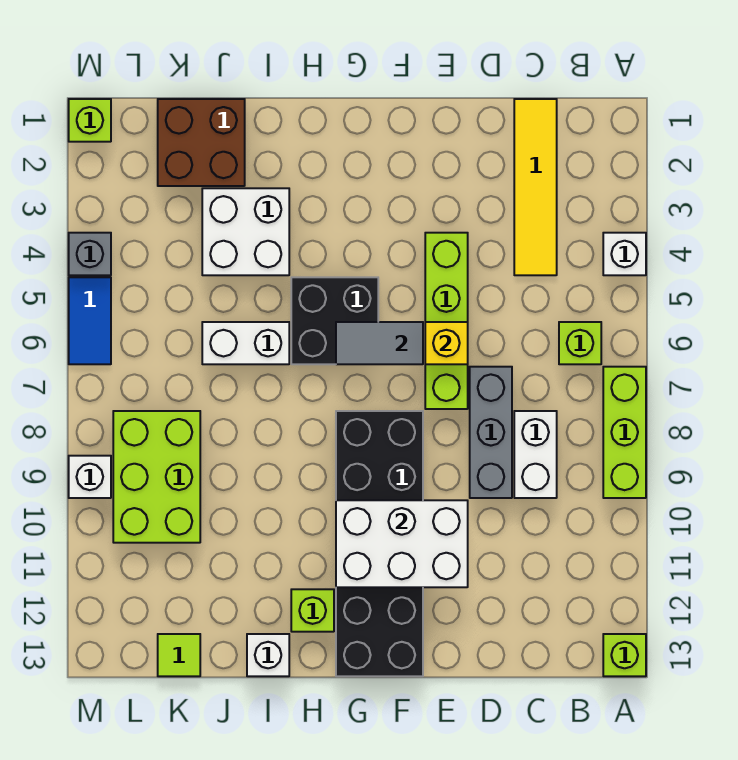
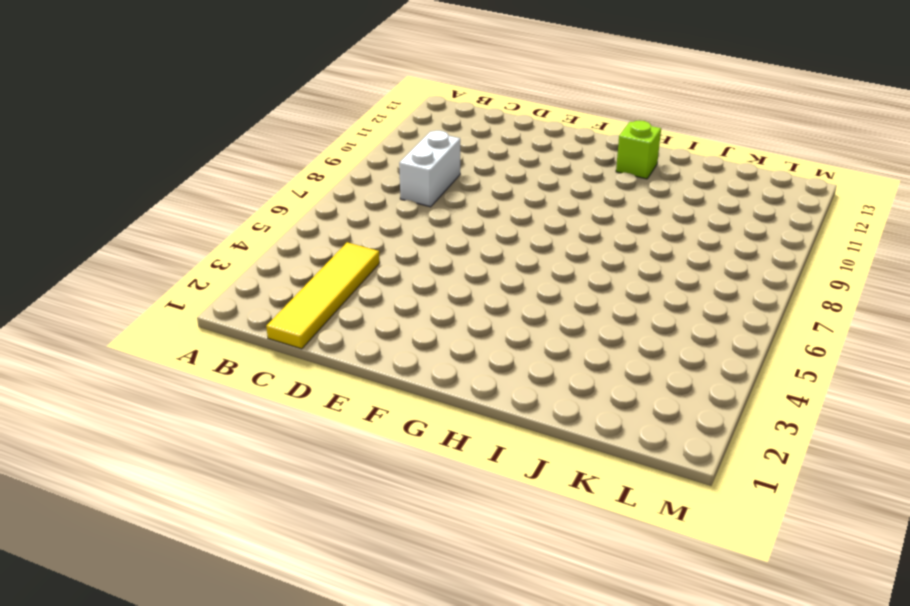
none -> white brick A4 level 1
none -> lime brick A7:A9 level 1
none -> lime brick A13 level 1

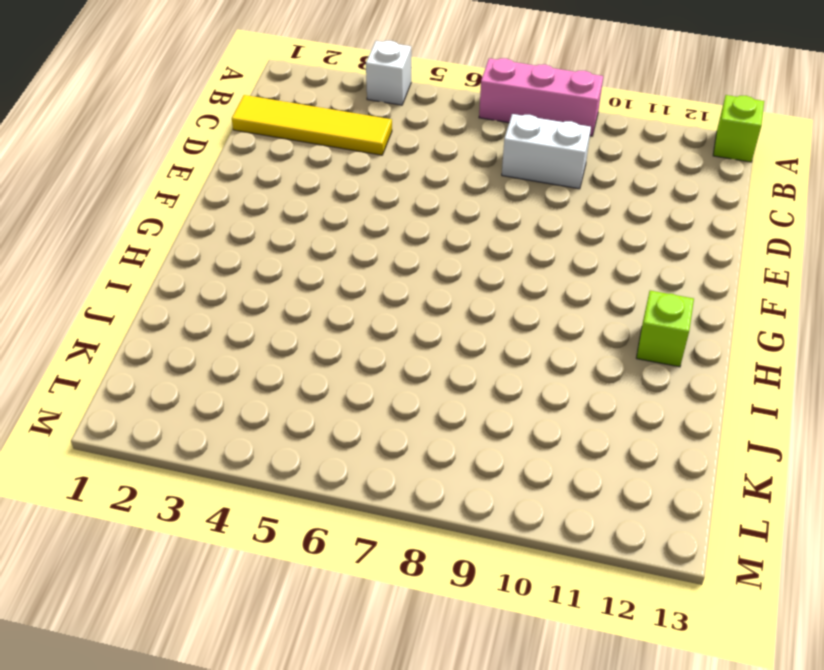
pink brick A7:A9 level 1 -> lime brick A7:A9 level 1
none -> lime brick B6 level 1
none -> grey brick D7:D9 level 1
none -> lime brick E4:E7 level 1

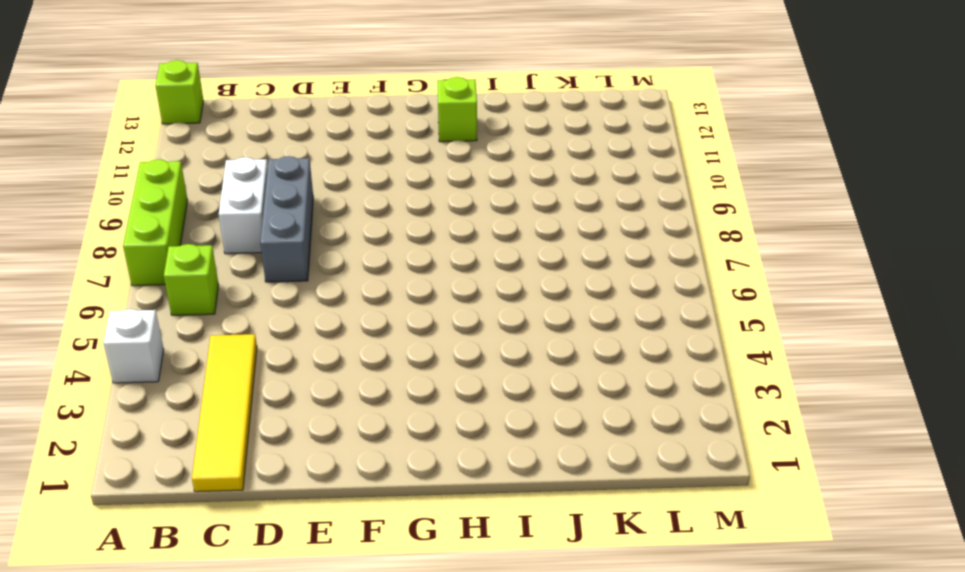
none -> lime brick E4:E7 level 1
none -> black brick F8:G13 level 1
none -> black brick G5:H6 level 1

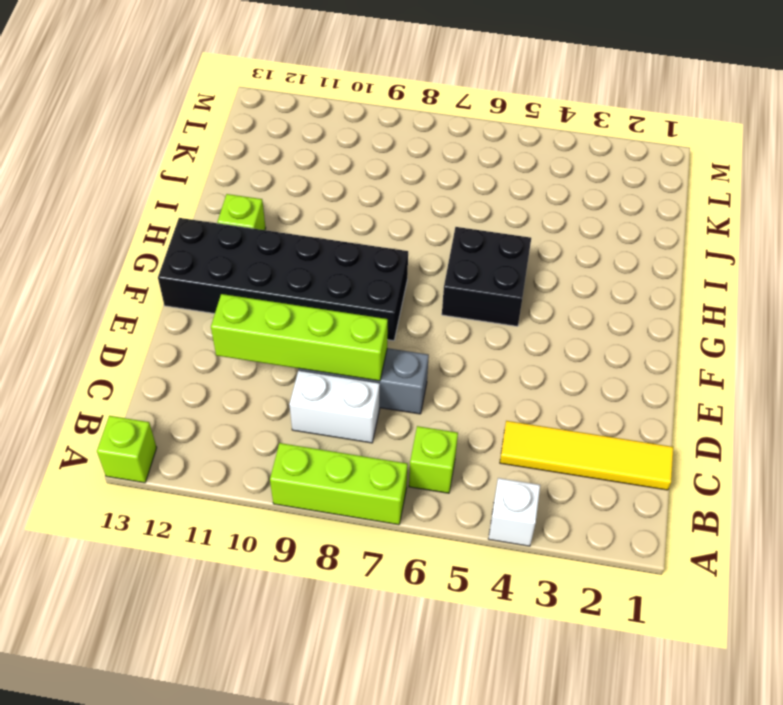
lime brick D8:D11 level 2 -> lime brick E4:E7 level 1
none -> white brick I3:J4 level 1
none -> white brick I6:J6 level 1
none -> white brick I13 level 1

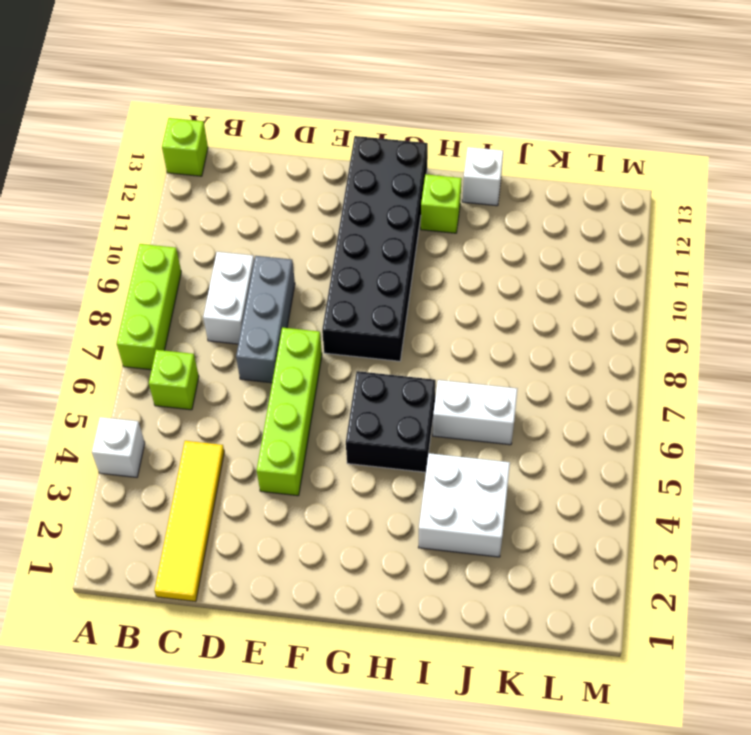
none -> brown brick J1:K2 level 1
none -> lime brick K8:L10 level 1
none -> lime tile K13 level 1

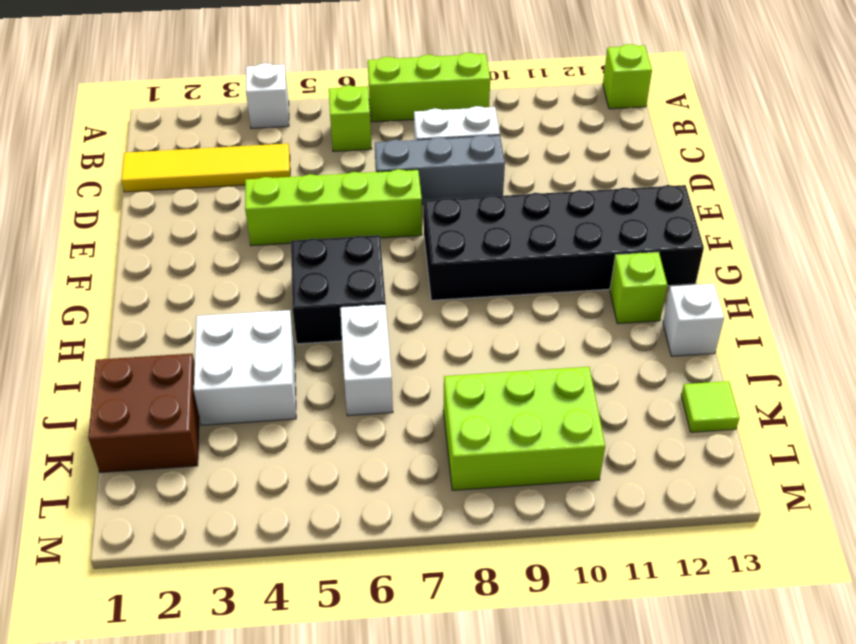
none -> lime brick M1 level 1
none -> grey brick M4 level 1
none -> blue tile M5:M6 level 1

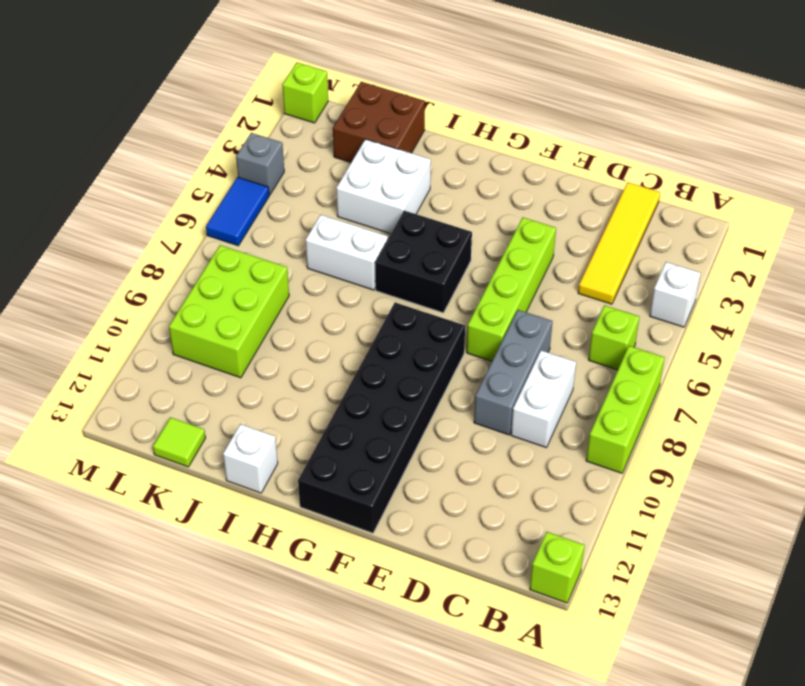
none -> lime brick H12 level 1
none -> white brick M9 level 1
none -> yellow brick E6 level 2

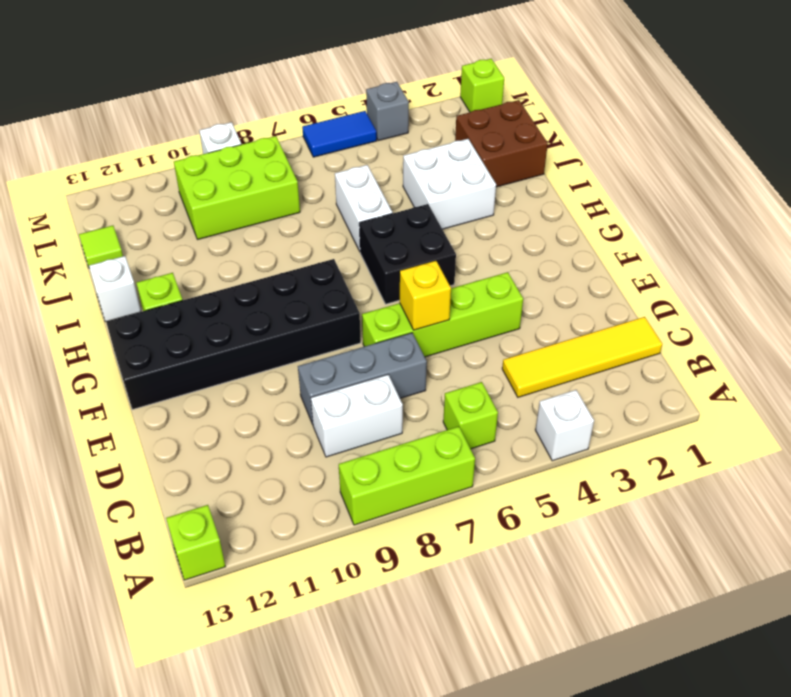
none -> white brick E10:G11 level 2
none -> grey tile F6:G6 level 2

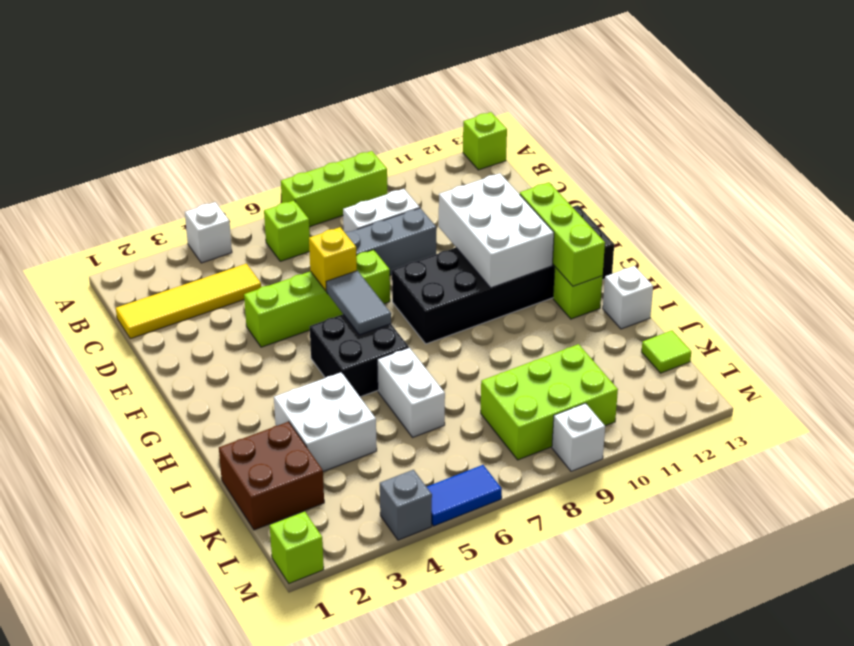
lime brick F12:H12 level 2 -> none

